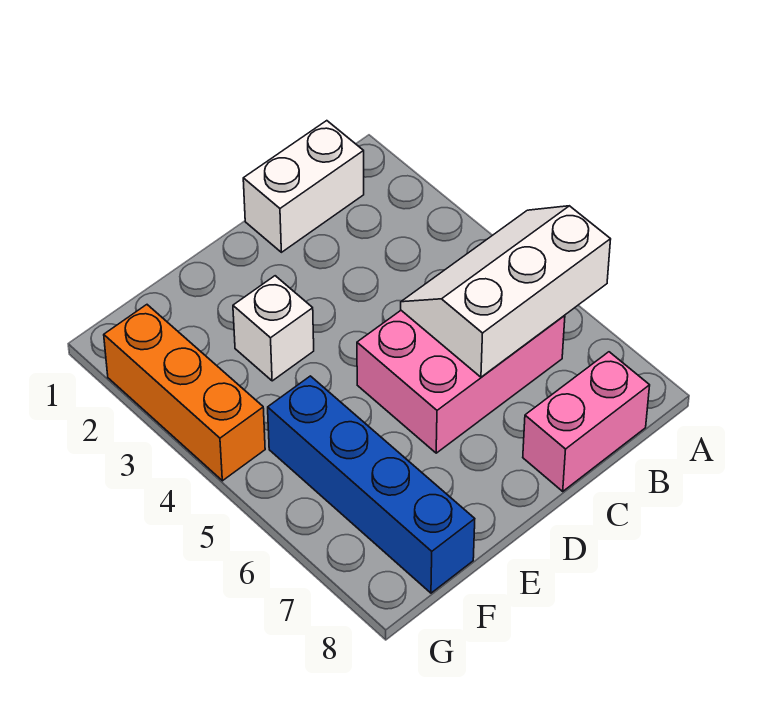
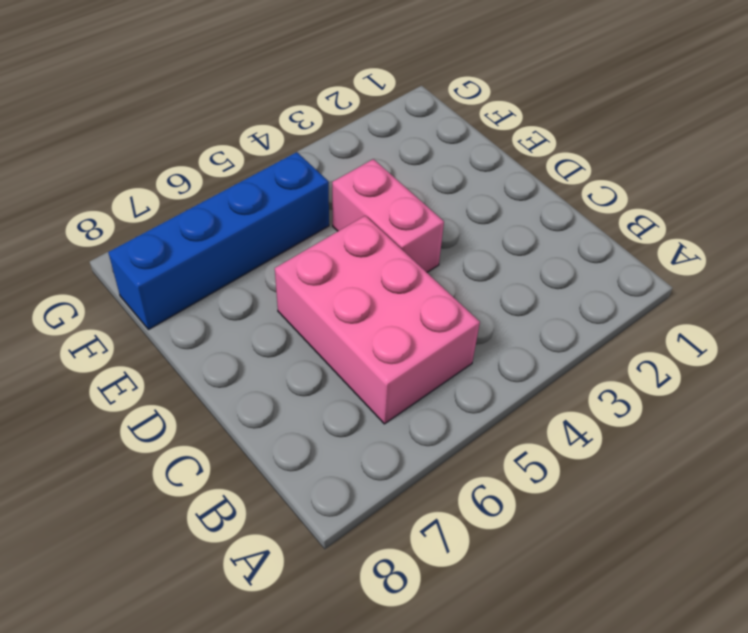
pink brick D4:E4 level 1 -> pink brick B8:C8 level 1
none -> white brick B1:C1 level 1
none -> white brick E3 level 1

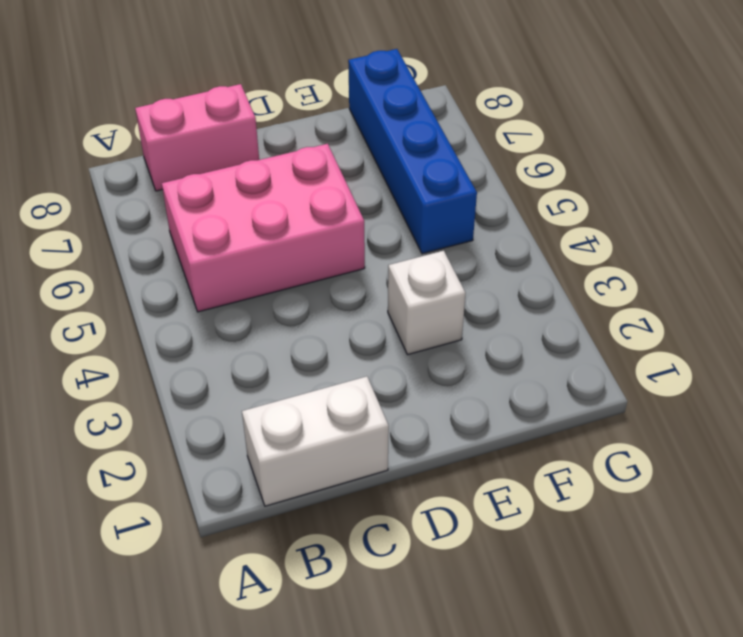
none -> orange brick G2:G4 level 1
none -> white slope A5:C6 level 2 top 6

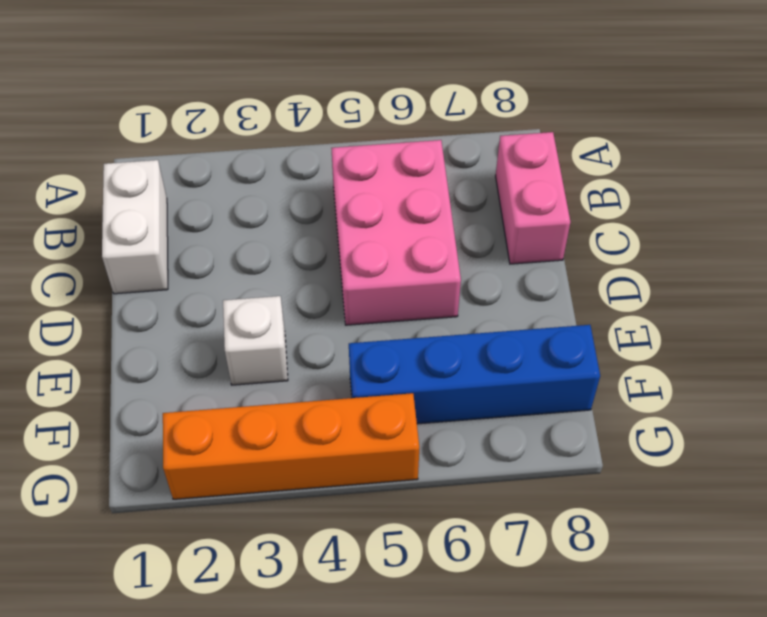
orange brick G2:G5 level 1 -> orange brick G2:G4 level 1
none -> white slope A5:C6 level 2 top 6

